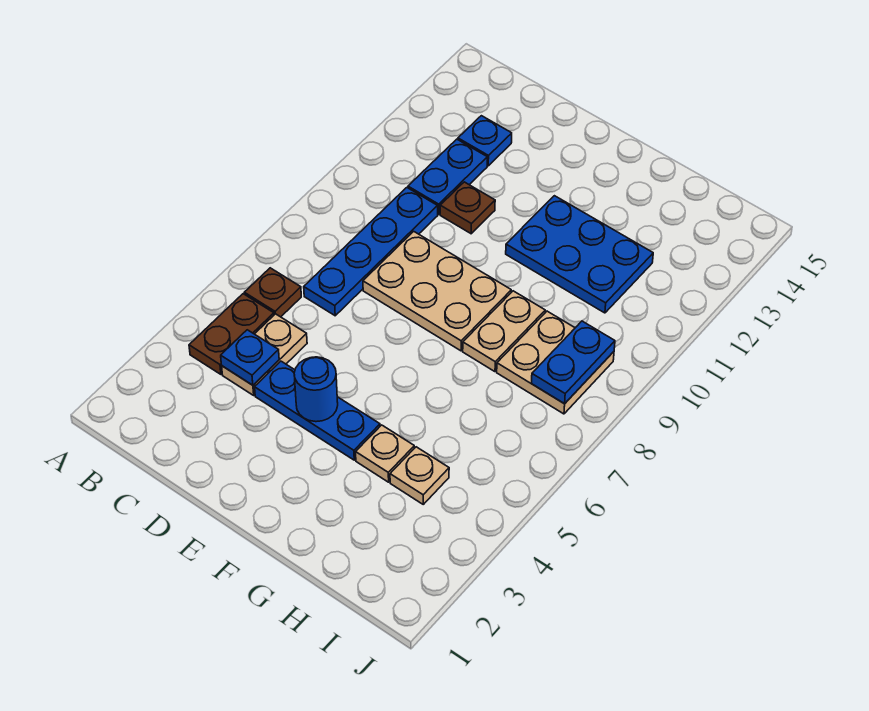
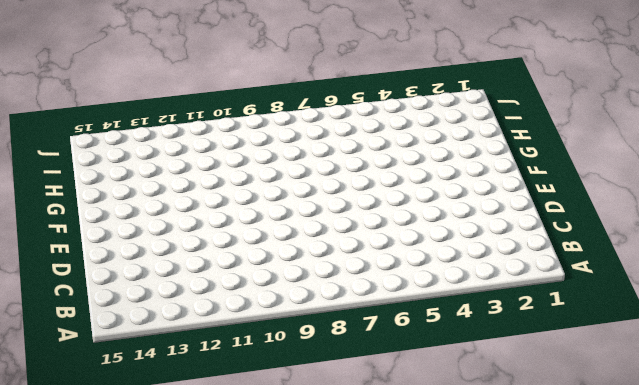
none -> brown plate B4:B5 level 1
none -> brown plate B6 level 1
none -> tan plate C4:C5 level 1

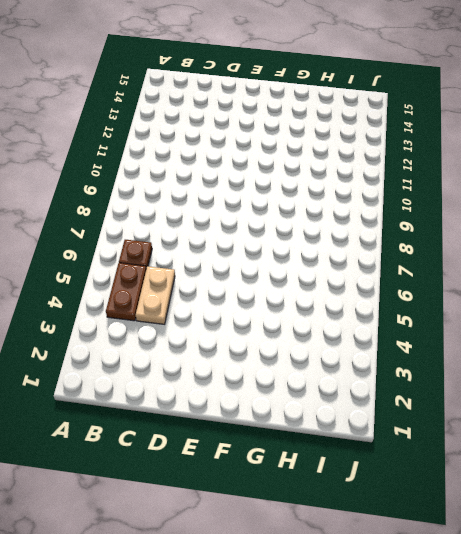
none -> blue plate C7:C10 level 1
none -> blue plate C11:C12 level 1
none -> blue plate C13 level 1

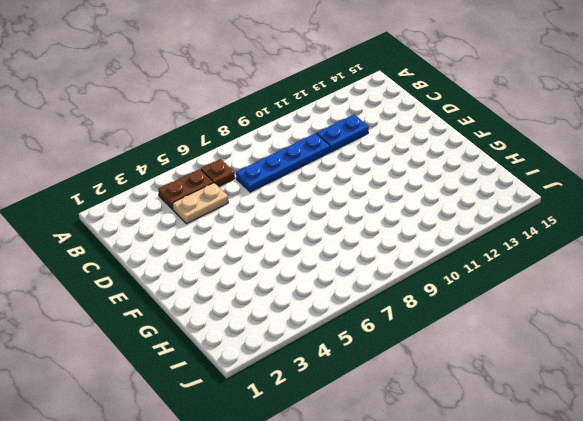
none -> blue plate C13 level 1
none -> blue plate D4:F4 level 1
none -> tan plate D8:F9 level 1

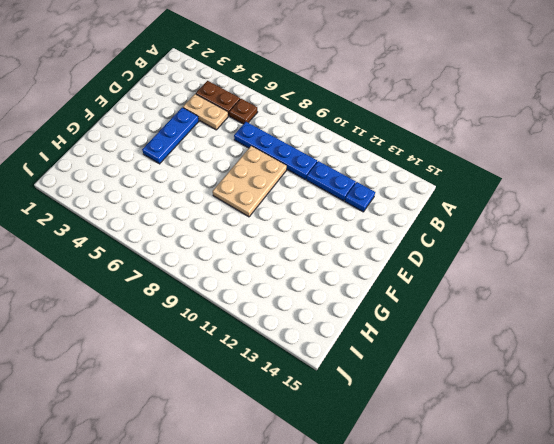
none -> brown plate D11 level 1
none -> blue plate F11:H12 level 1
none -> tan plate G4 level 1

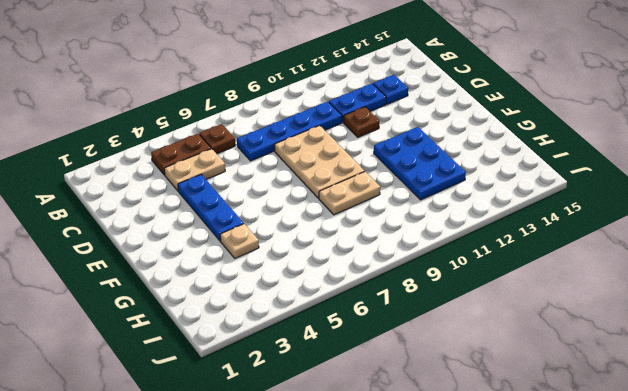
none -> tan plate H4 level 1
none -> tan plate H8:I9 level 1
none -> blue plate C4 level 2

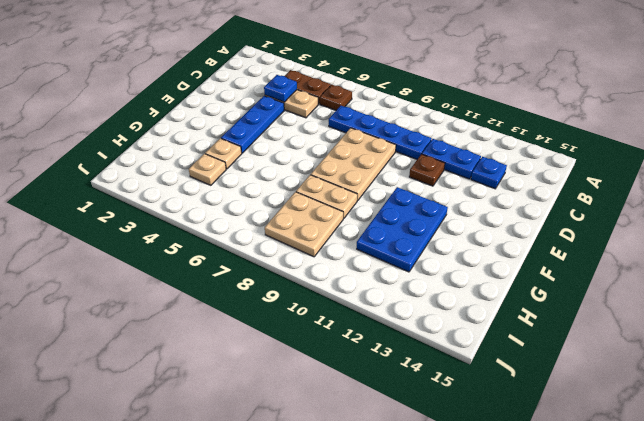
none -> blue round brick E4 level 2
none -> blue plate I8:I9 level 2

